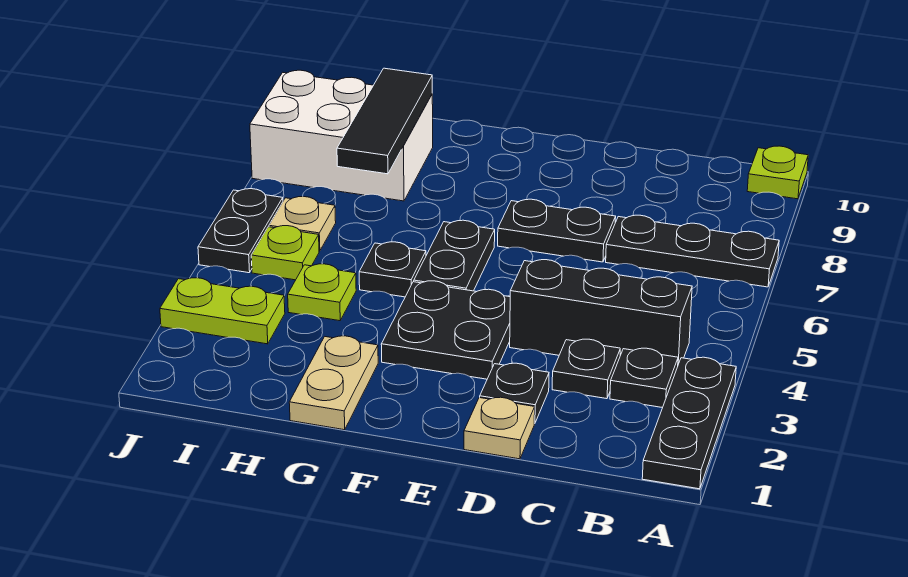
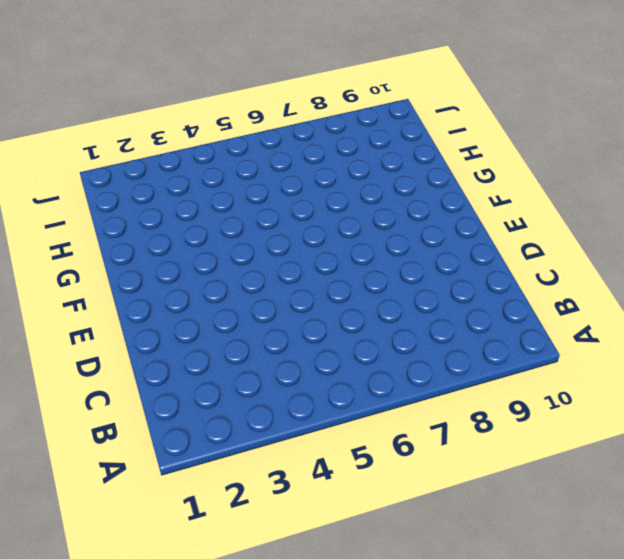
none -> black plate A1:A3 level 1
none -> black plate A7:C7 level 1
none -> lime plate A10 level 1

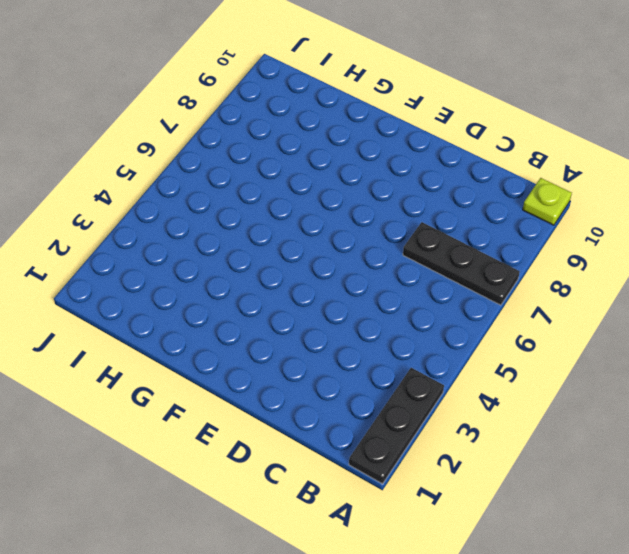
none -> black plate B3 level 1
none -> black brick B4:D4 level 1
none -> black plate C3 level 1

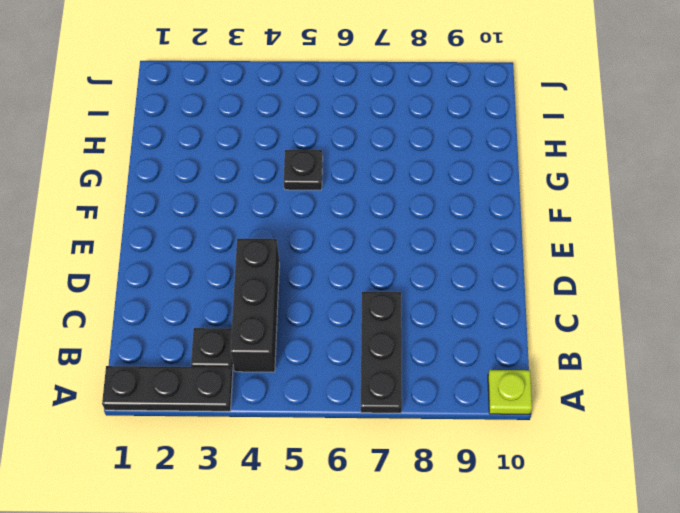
none -> black plate C3 level 1
none -> tan plate D1 level 1
none -> black plate D2 level 1

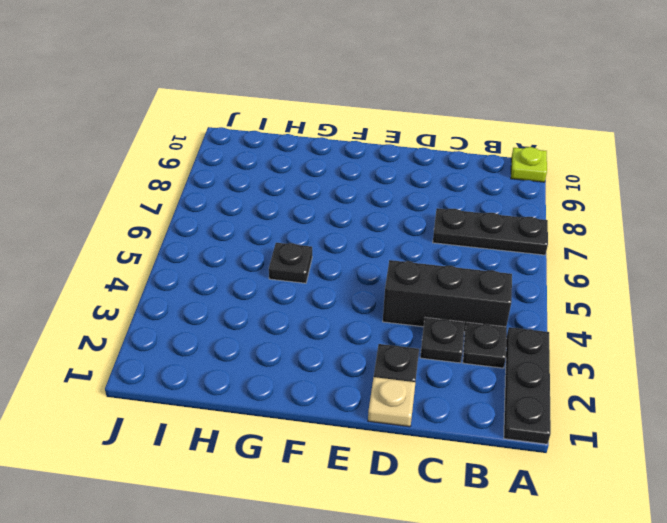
none -> black plate D7:E7 level 1
none -> black plate E3:F4 level 1
none -> black plate F5:F6 level 1

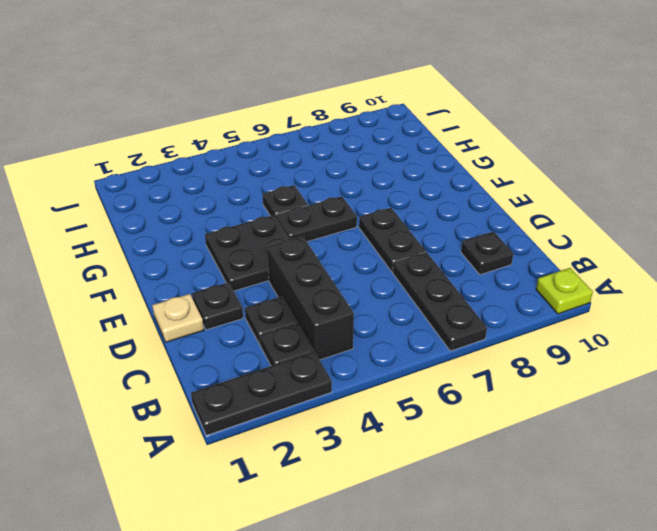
black plate C9 level 1 -> none
none -> tan plate G1:G2 level 1
none -> lime plate H4 level 1
none -> white brick H8:J9 level 1

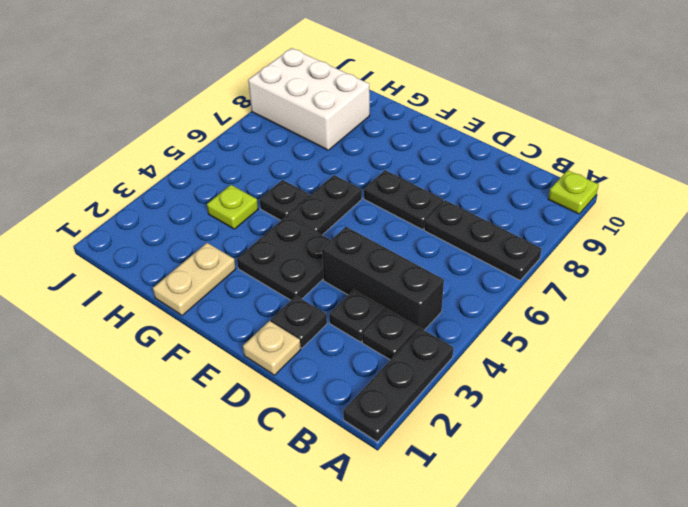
none -> lime plate I3:J3 level 1
none -> lime plate I5 level 1
none -> tan plate I6 level 1

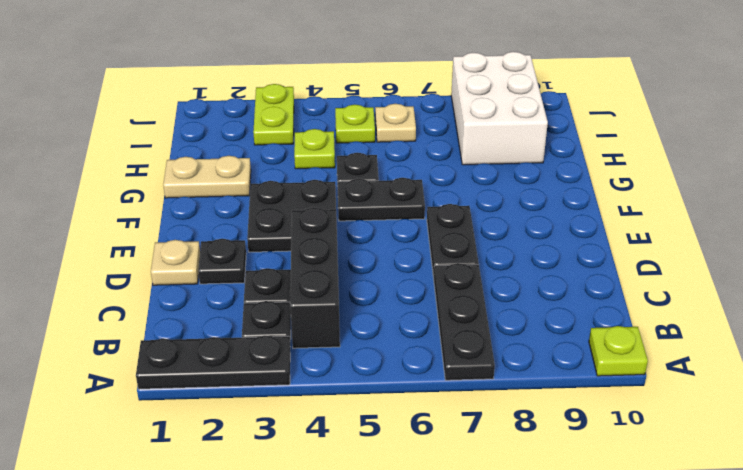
none -> black plate J5:J6 level 1
none -> black tile H7:H9 level 2

